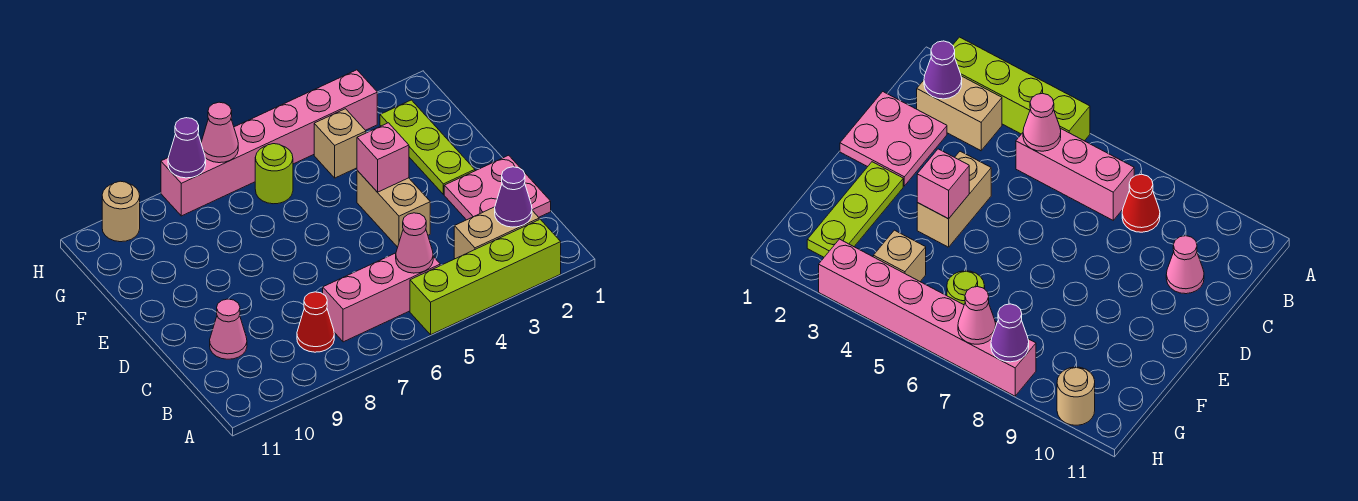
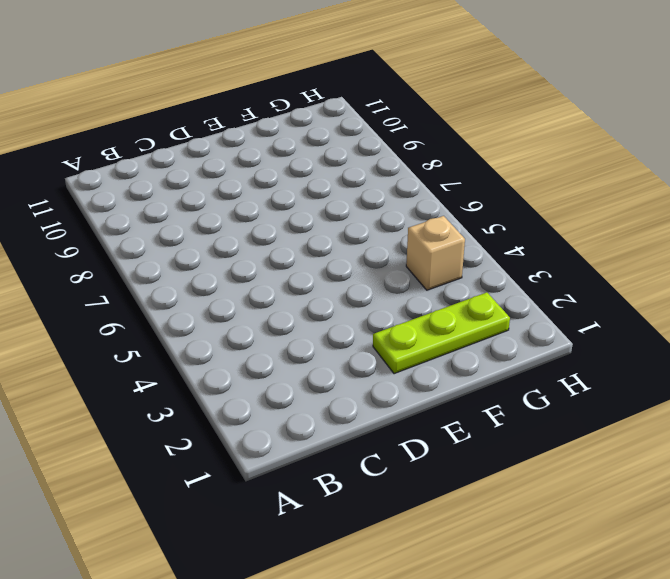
none -> lime brick A2:A5 level 1
none -> tan brick B2:B3 level 1
none -> pink brick B5:B7 level 1

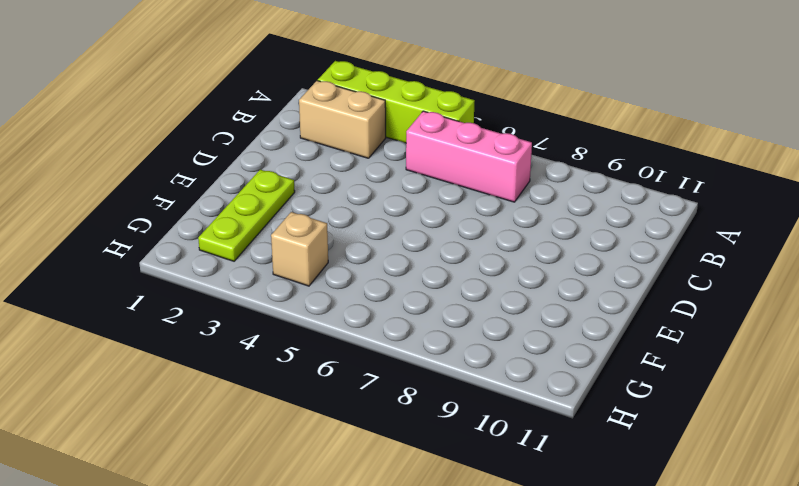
none -> red cone B8 level 1
none -> pink plate C1:D2 level 1
none -> pink cone C10 level 1

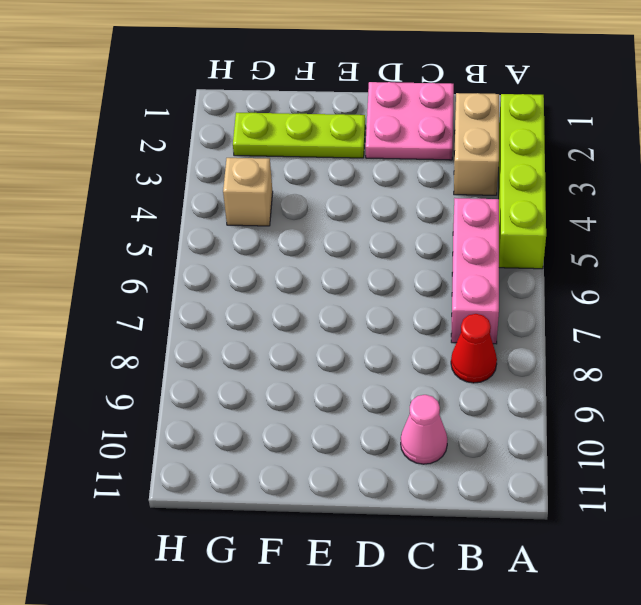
none -> tan brick D4:E4 level 1
none -> lime round brick G6 level 1
none -> pink brick H3:H8 level 1

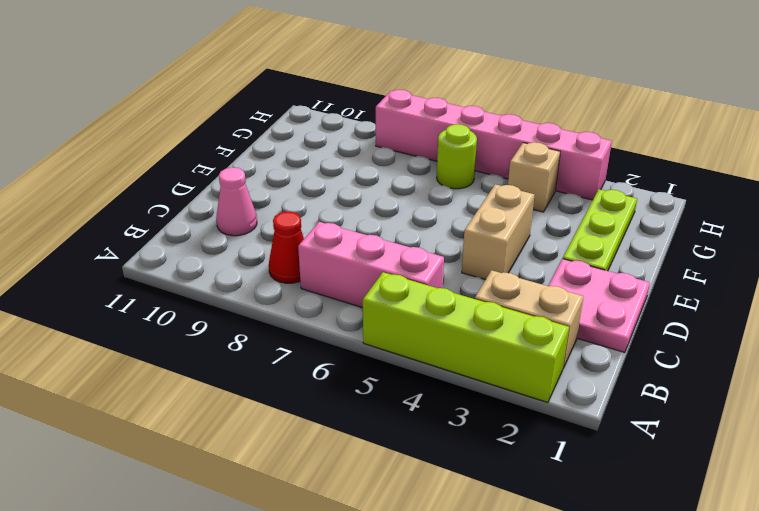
none -> tan round brick H10 level 1
none -> purple cone B2 level 2
none -> pink cone B5 level 2

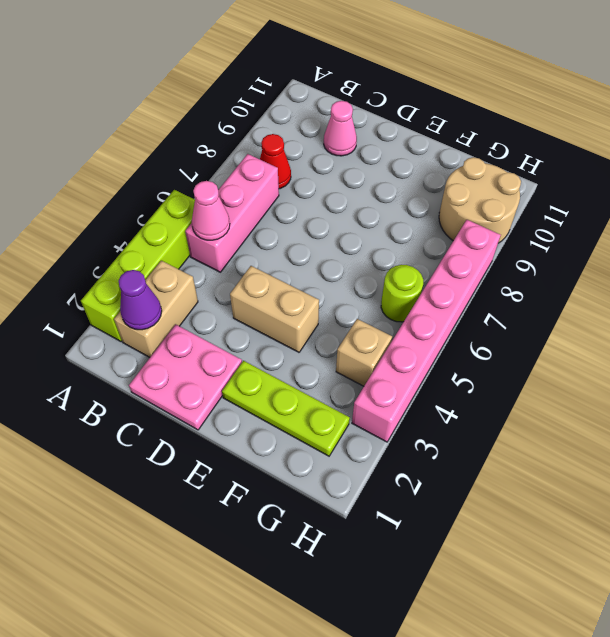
tan round brick G9:H10 level 1 -> tan round brick H10 level 1
none -> pink brick E4 level 2
none -> pink cone H7 level 2
none -> purple cone H8 level 2

